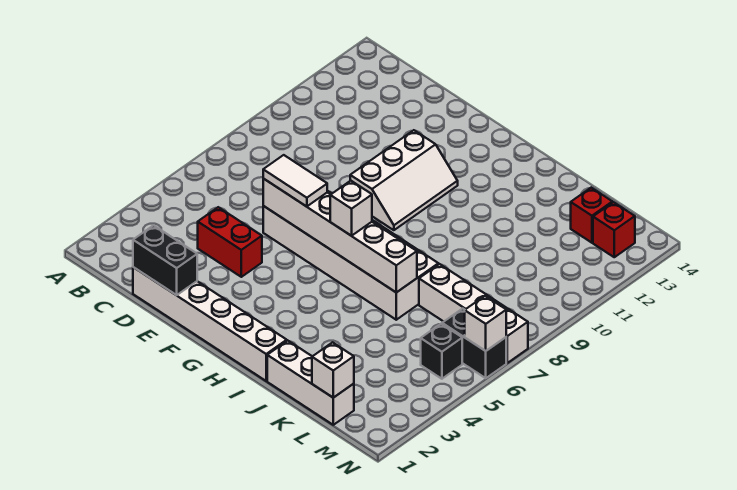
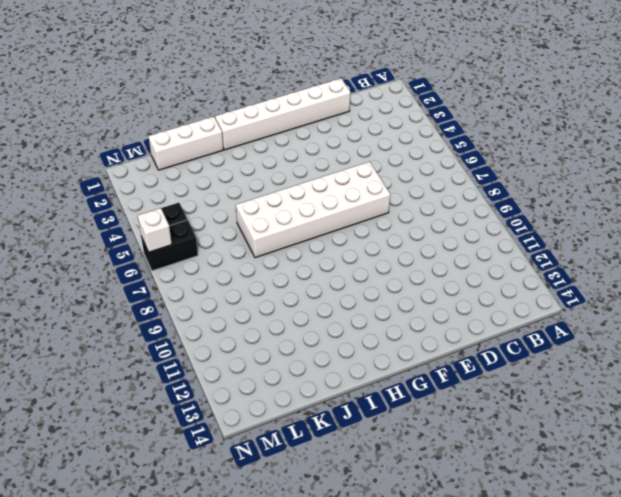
none -> red brick D4:E4 level 1
none -> white slope F9:G11 level 1 top F
none -> white brick K7:N7 level 1

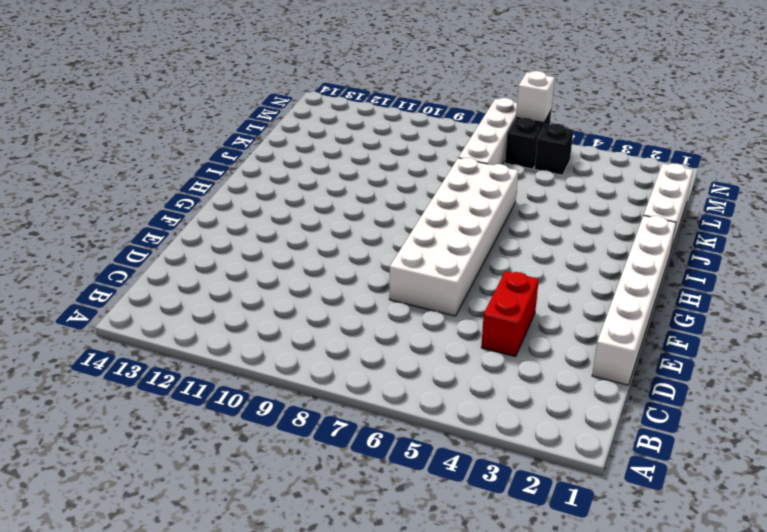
none -> white slope F9:G11 level 1 top F
none -> red brick L13 level 1
none -> red brick M13 level 1

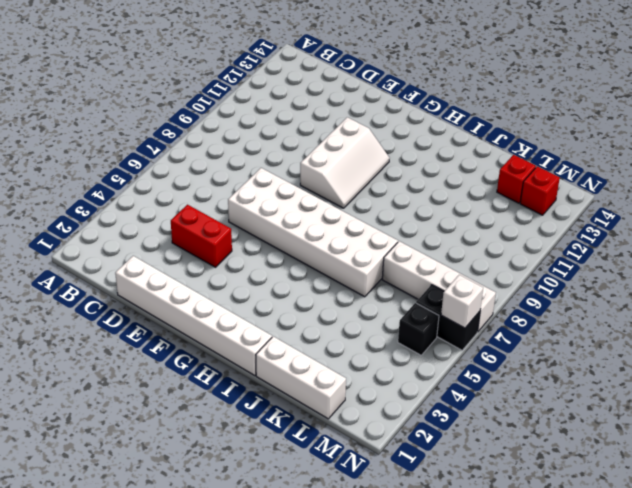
none -> black brick D1:E1 level 2
none -> white brick E6:J6 level 2
none -> white brick L1 level 2

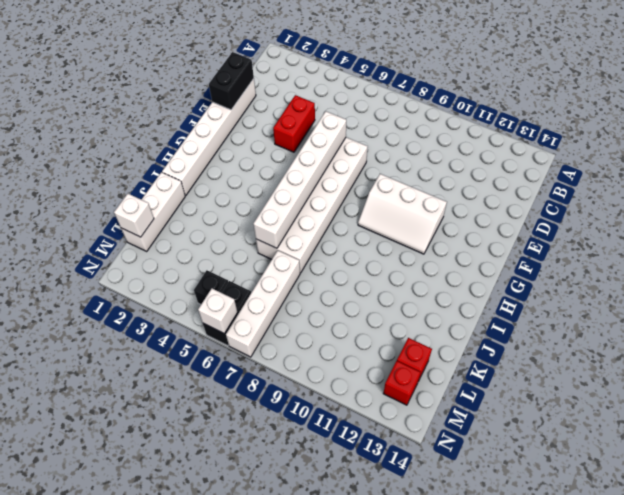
none -> white tile E6:F6 level 3
none -> white brick H6 level 3

